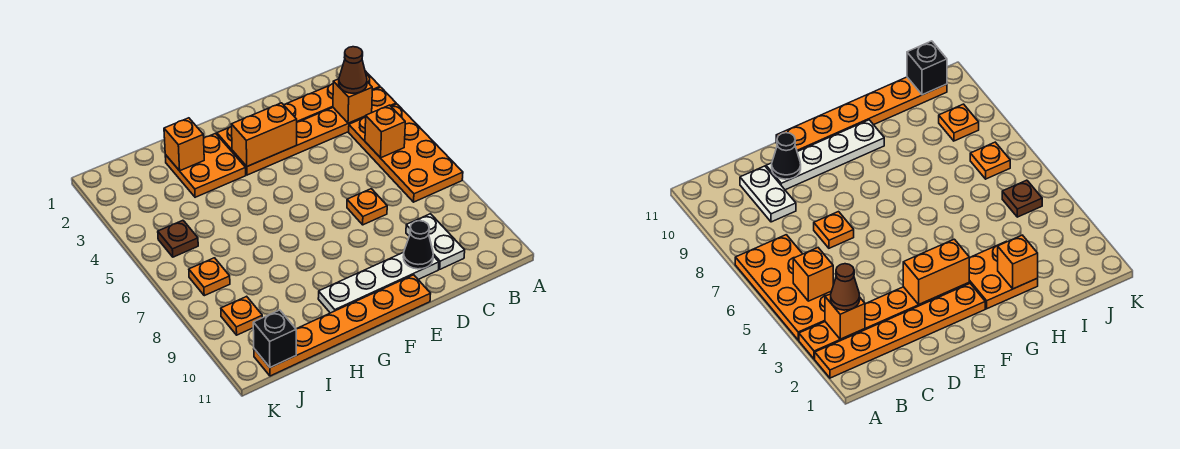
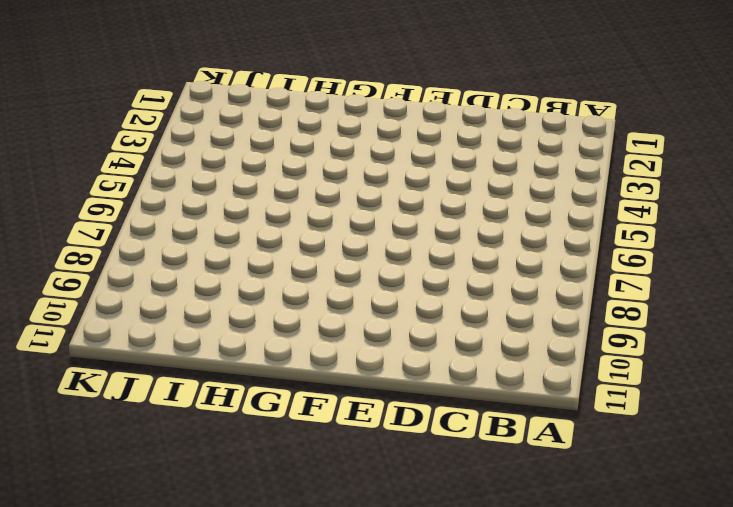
none -> orange plate A2:F2 level 1
none -> orange plate A3:F3 level 1
none -> orange plate A4:B7 level 1

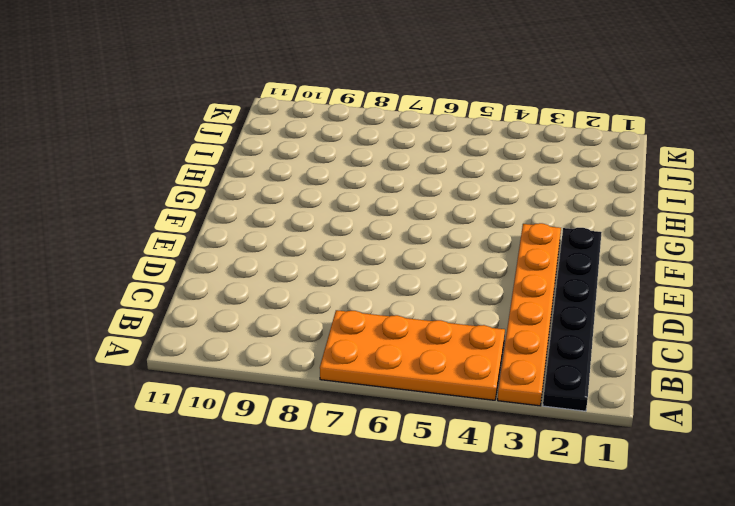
black plate A2:F2 level 1 -> orange plate A2:F2 level 1
none -> white plate C9:C10 level 1
none -> orange plate D7 level 1
none -> white plate D10:G10 level 1

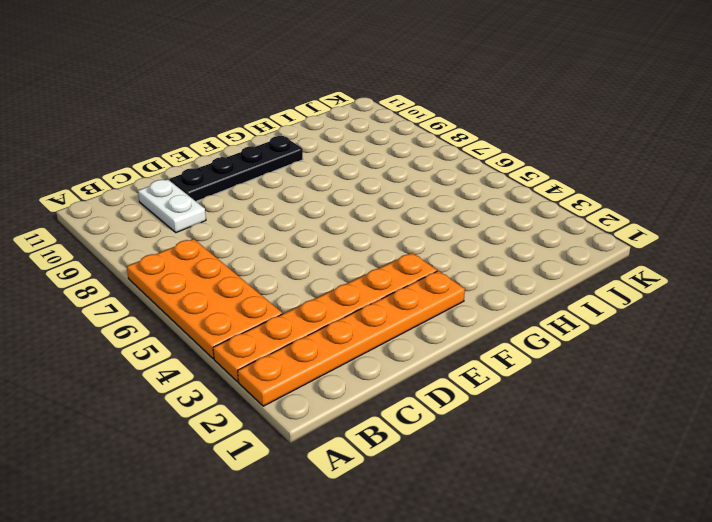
black plate D10:G10 level 1 -> white plate D10:G10 level 1
none -> orange plate D7 level 1
none -> orange plate E11:J11 level 1
none -> orange plate G2:H3 level 1

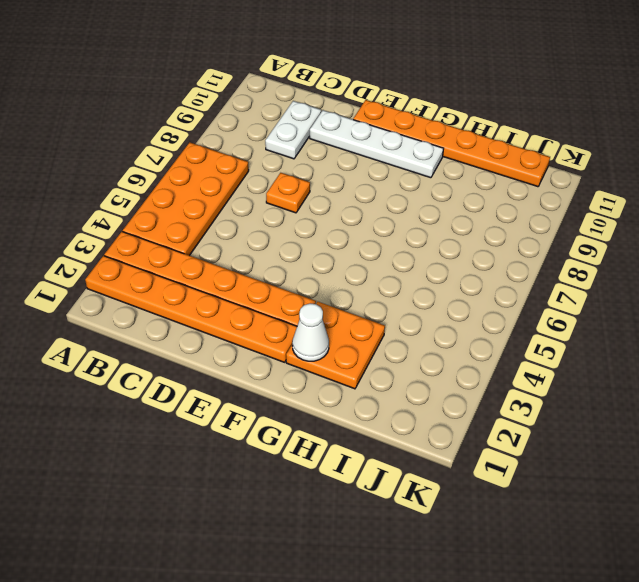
white cone G2 level 2 -> none
none -> brown plate J5 level 1
none -> orange plate J7 level 1
none -> orange plate J9 level 1

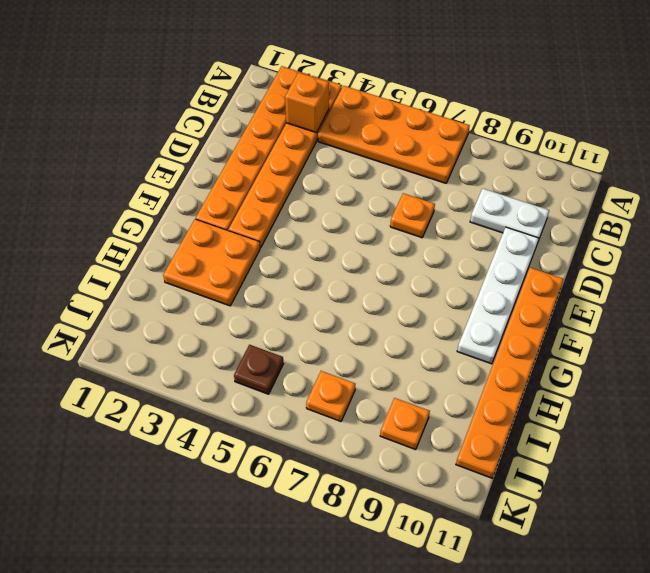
none -> orange brick B5 level 2
none -> black cone D10 level 2
none -> orange brick E3:F3 level 2

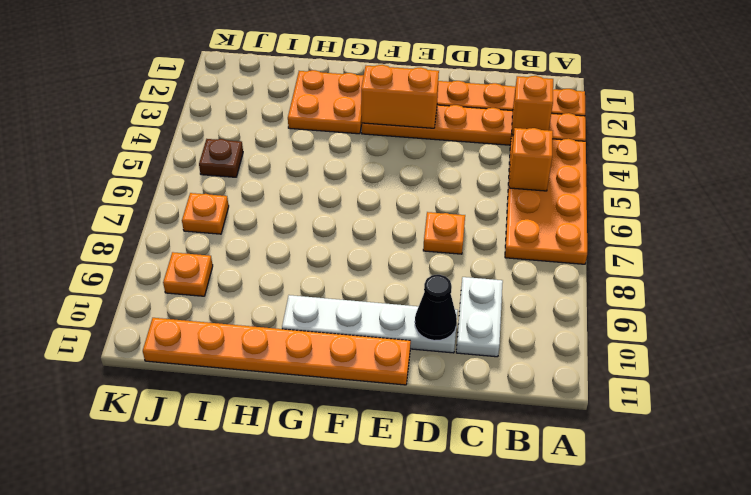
none -> orange brick H2 level 2
none -> black brick J11 level 2
none -> brown cone B3 level 3

